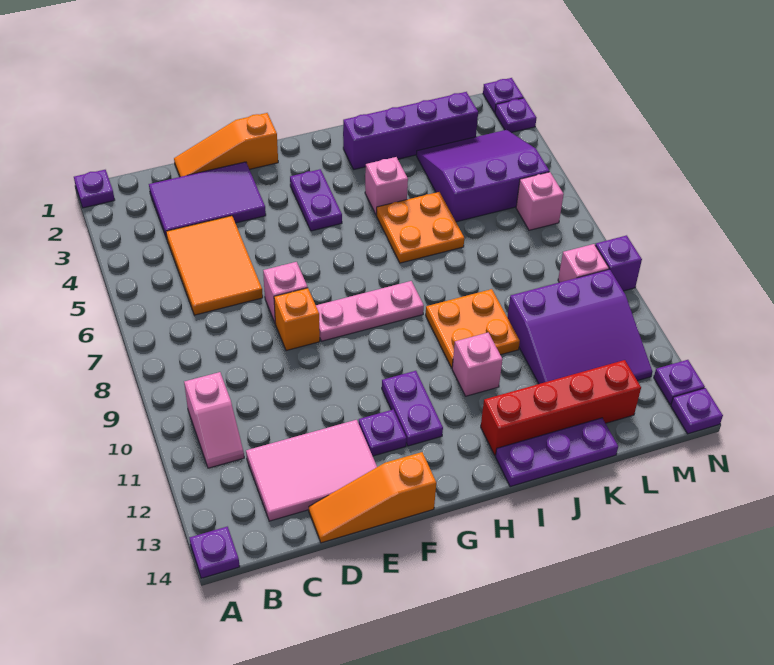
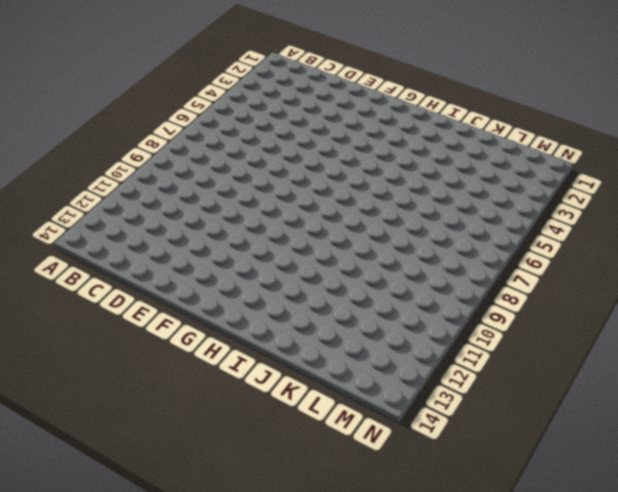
none -> purple plate A1 level 1
none -> purple plate A14 level 1
none -> pink slope B10:B11 level 1 top 10
none -> purple tile C2:E3 level 1

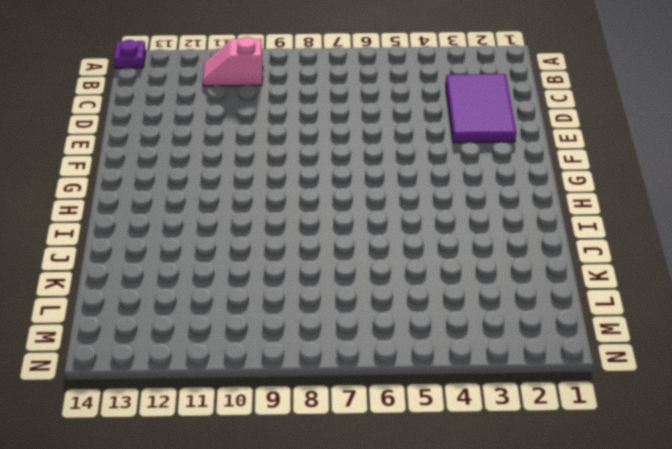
none -> purple plate A1 level 1
none -> orange tile C4:D6 level 1
none -> pink tile C12:E13 level 1
none -> orange slope D1:F1 level 1 top F

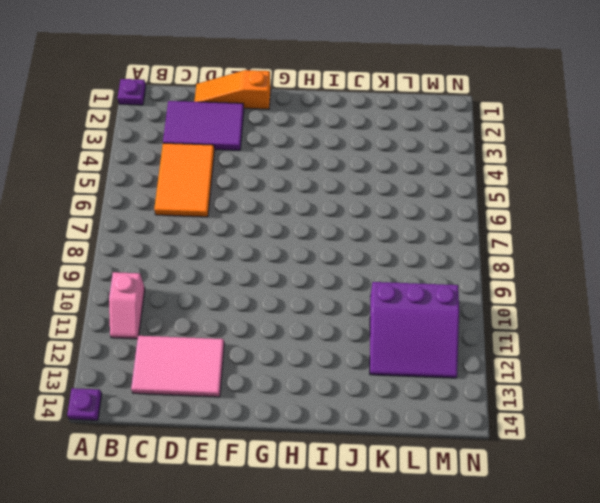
none -> orange slope D14:F14 level 1 top F
none -> pink brick E7 level 1
none -> orange brick E8 level 1
none -> pink plate F8:H8 level 1

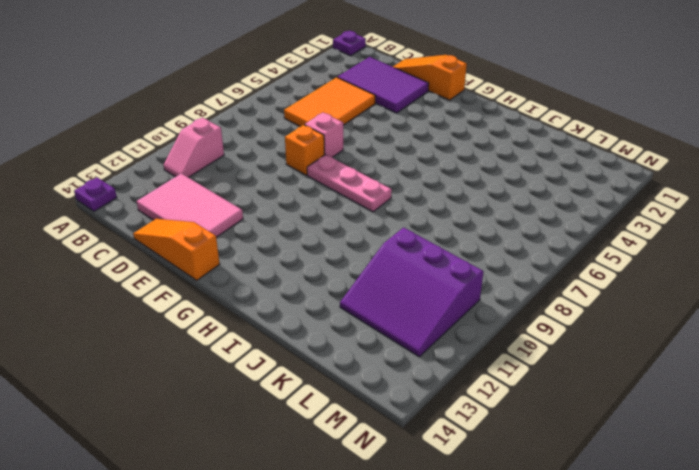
none -> purple plate F12 level 1
none -> purple plate G3:G4 level 1
none -> purple plate G11:G12 level 1
none -> purple brick I2:L2 level 1

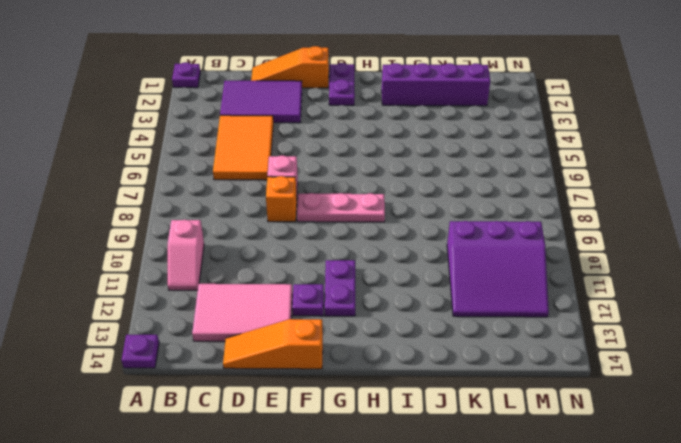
purple plate G1:G2 level 1 -> purple plate G3:G4 level 1
none -> pink brick I4 level 1
none -> orange plate I5:J6 level 1
none -> orange plate I9:J10 level 1
none -> pink brick I11 level 1

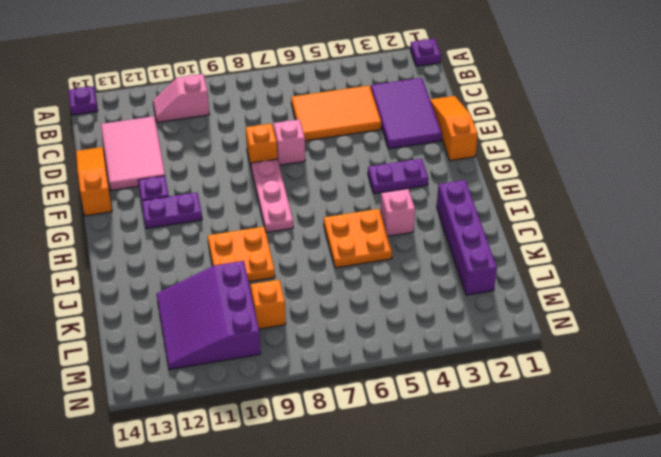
orange brick L9 level 1 -> none
none -> pink brick I11 level 1
none -> red brick I13:L13 level 1
none -> purple plate I14:K14 level 1
none -> purple slope K3:M5 level 1 top 5

